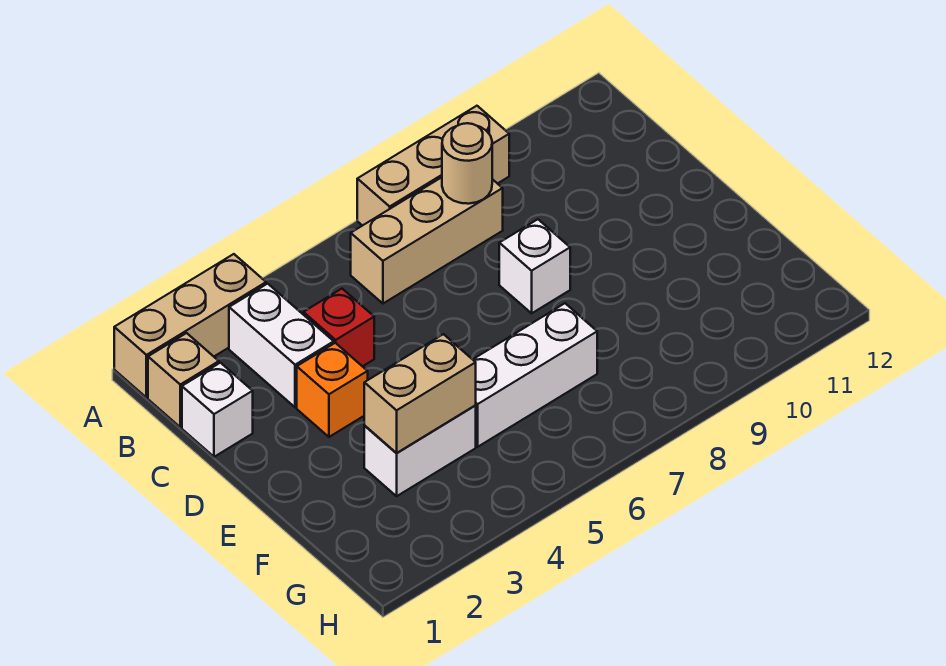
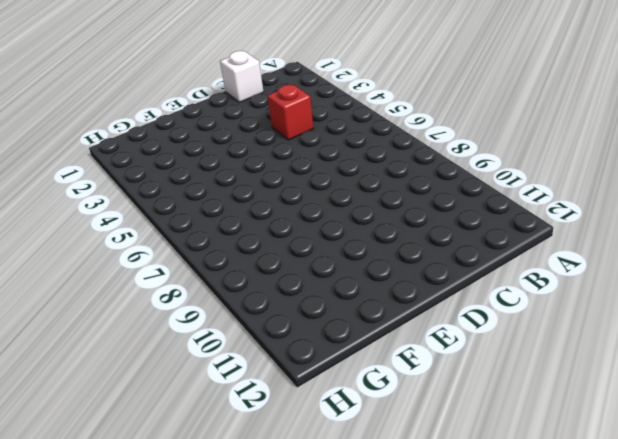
none -> tan brick A1:A3 level 1
none -> tan brick A7:A9 level 1
none -> tan brick B1 level 1

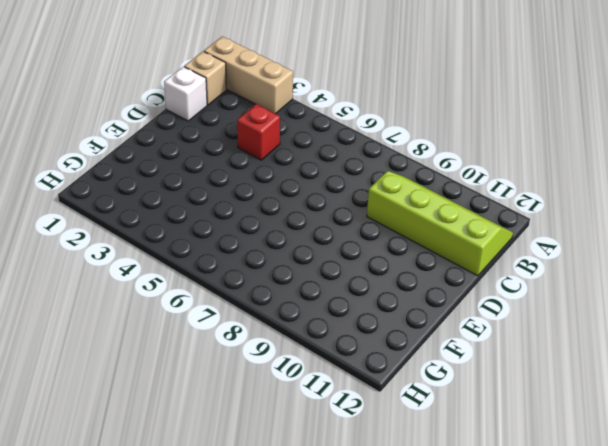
lime slope B9:C12 level 1 top C -> none
none -> tan brick A7:A9 level 1
none -> white brick B3:C3 level 1
none -> tan brick B6:B8 level 1

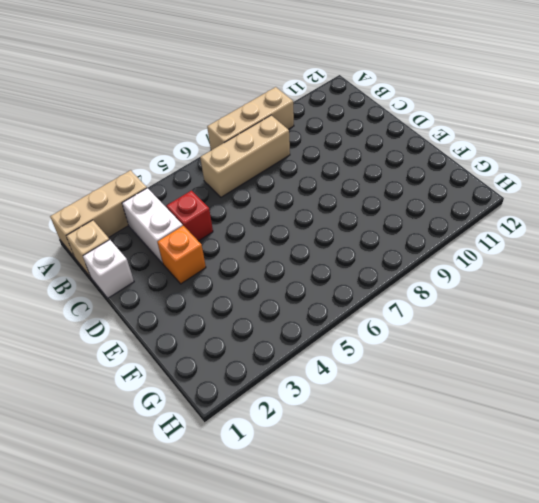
none -> white brick D8 level 1
none -> white brick F3:F4 level 1
none -> white brick F5:F7 level 1

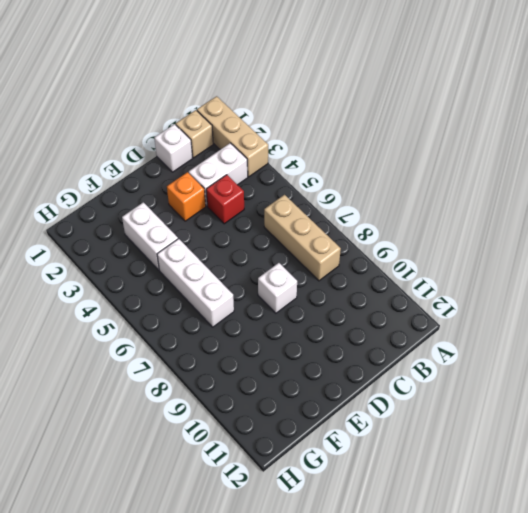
none -> tan brick A7:A9 level 1
none -> tan round brick B8 level 2
none -> tan brick F3:F4 level 2

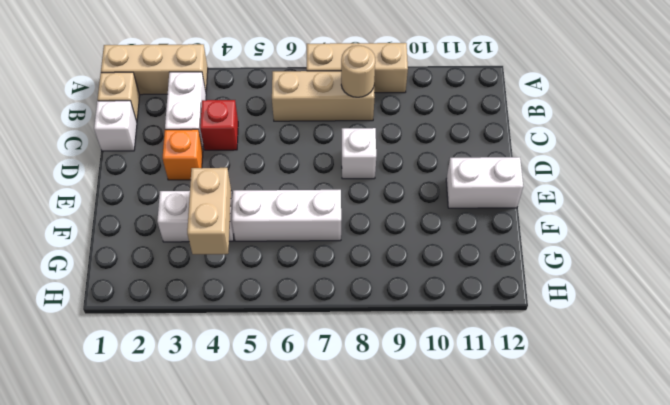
white brick E11:E12 level 1 -> none
tan brick F4:G4 level 2 -> tan brick F3:F4 level 2

